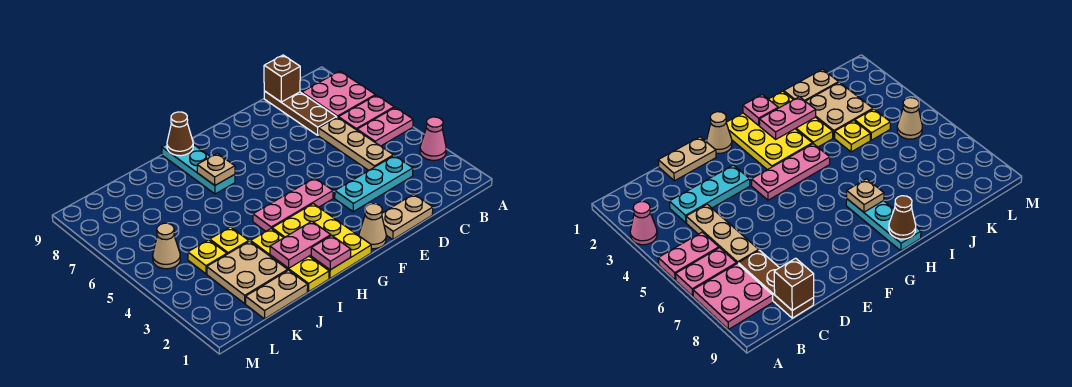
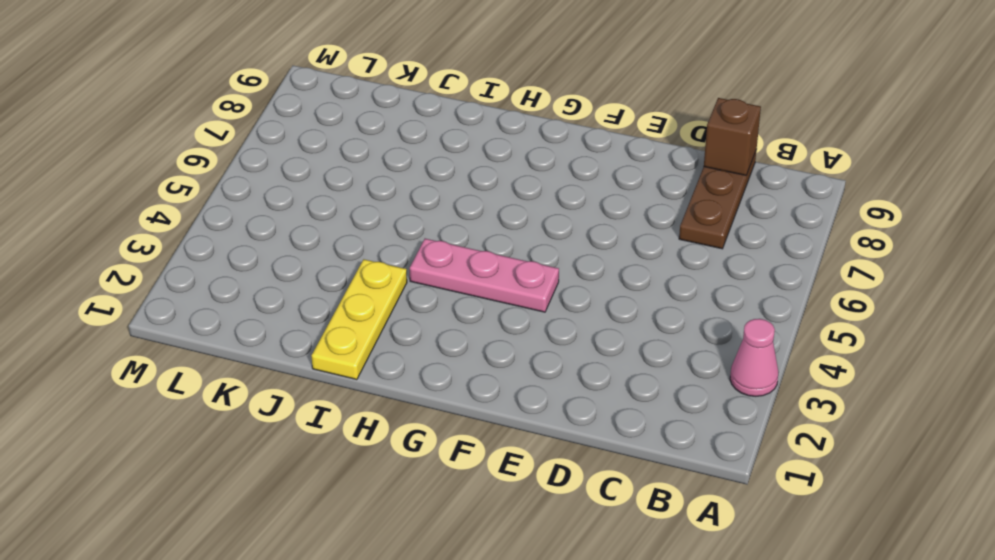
none -> pink plate A5:B5 level 1
none -> pink plate A6:B6 level 1
none -> pink plate A7:B8 level 1

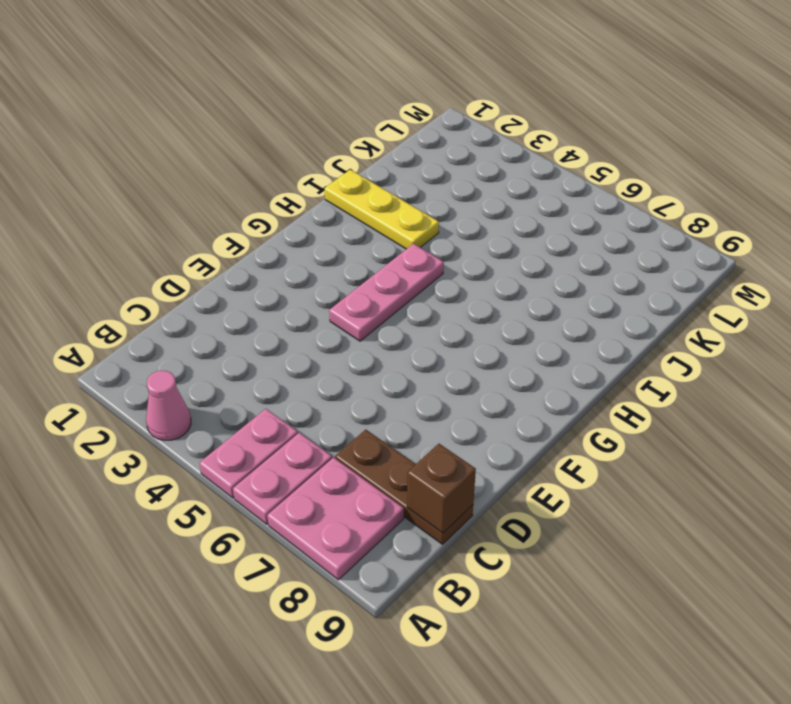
none -> cyan plate C3:E3 level 1
none -> tan plate C4:C6 level 1
none -> tan plate D1:E1 level 1

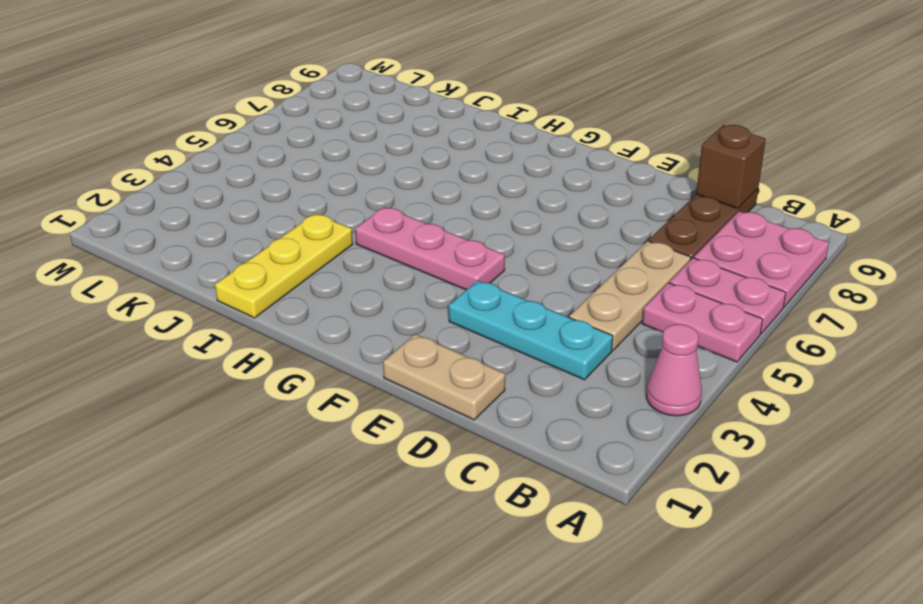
none -> tan cone F1 level 1
none -> yellow plate G1:H3 level 1
none -> cyan plate H7:H9 level 1

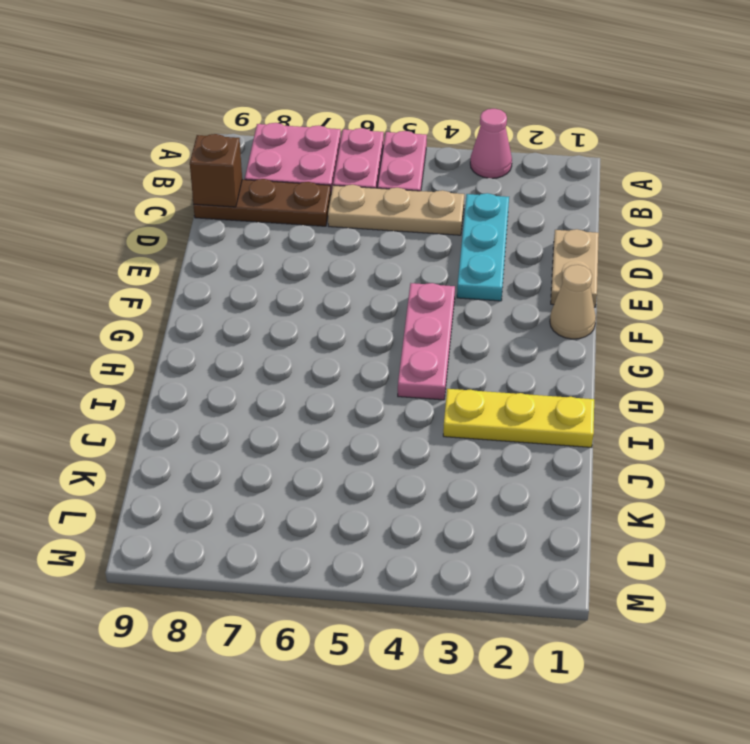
none -> yellow plate G1:H3 level 1
none -> cyan plate H7:H9 level 1
none -> tan plate J1:K1 level 1

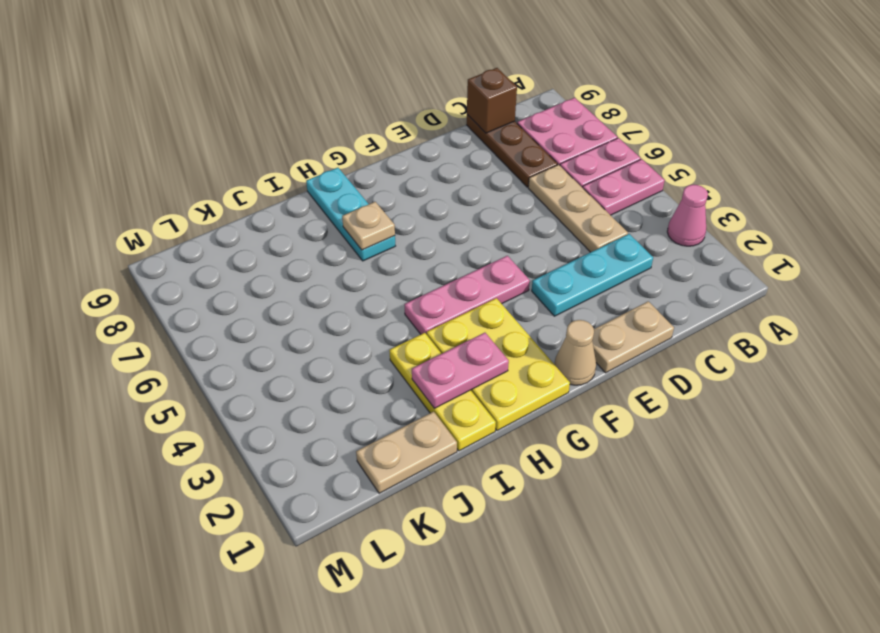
none -> tan plate J2:K3 level 1
none -> yellow plate J4 level 1
none -> yellow plate K4 level 1

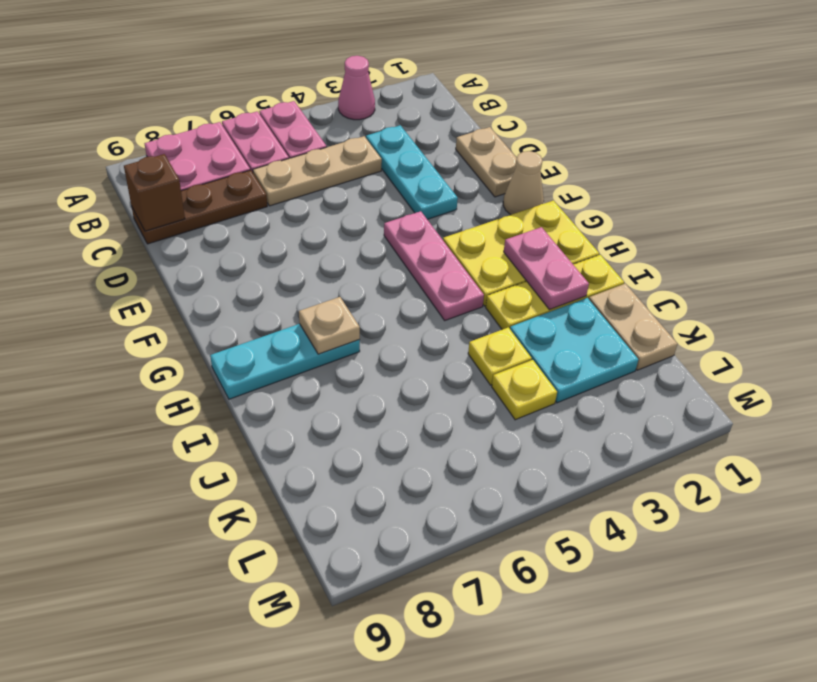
cyan plate J2:K3 level 1 -> tan plate J2:K3 level 1
none -> tan cone L5 level 1
none -> pink plate H1 level 2
none -> brown cone H9 level 2

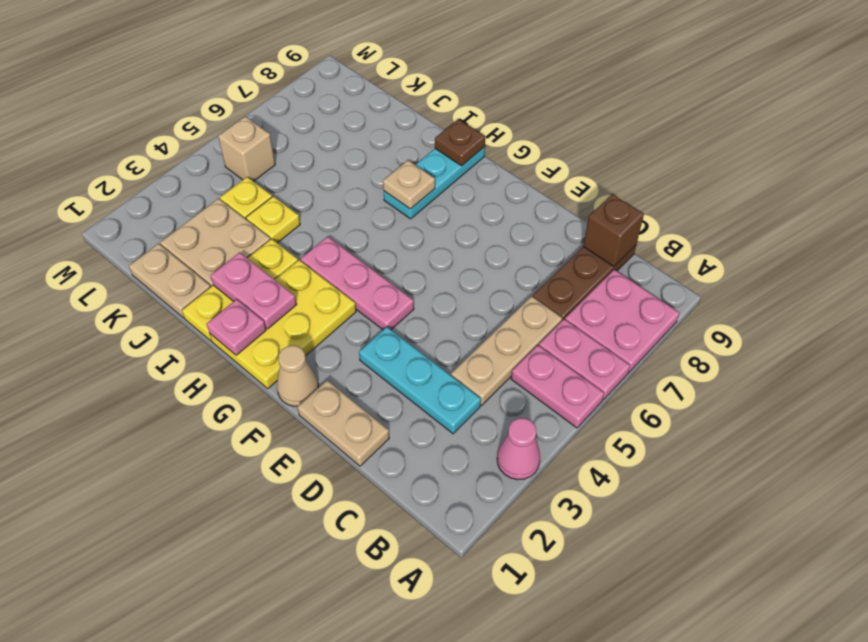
brown plate H9 level 2 -> brown cone H9 level 2
tan brick L5 level 1 -> tan cone L5 level 1

